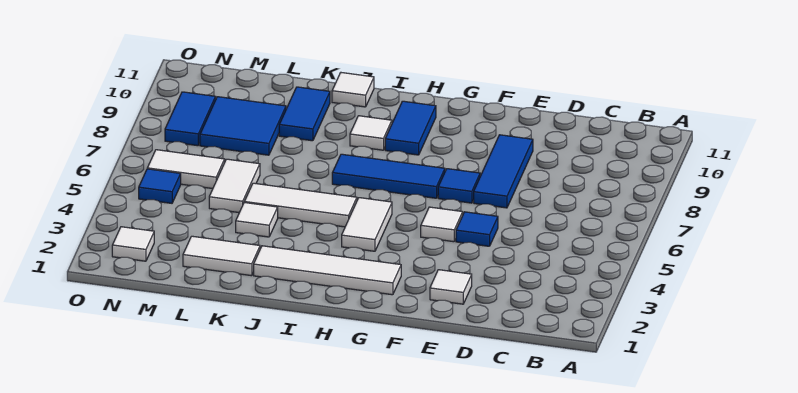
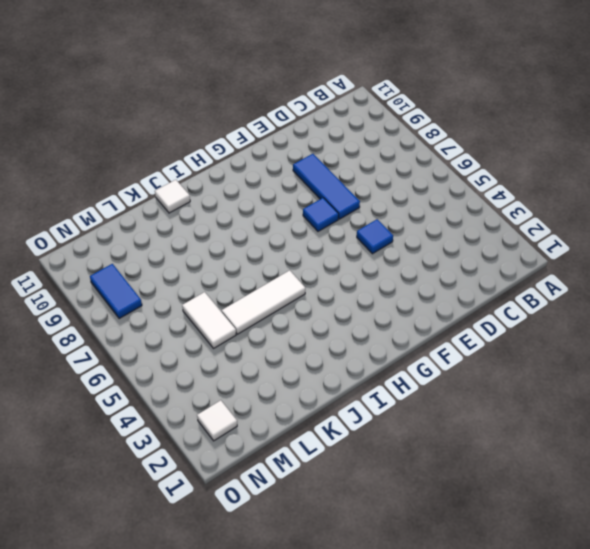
none -> white tile E2 level 1
none -> white tile F5 level 1
none -> white tile G2:J2 level 1

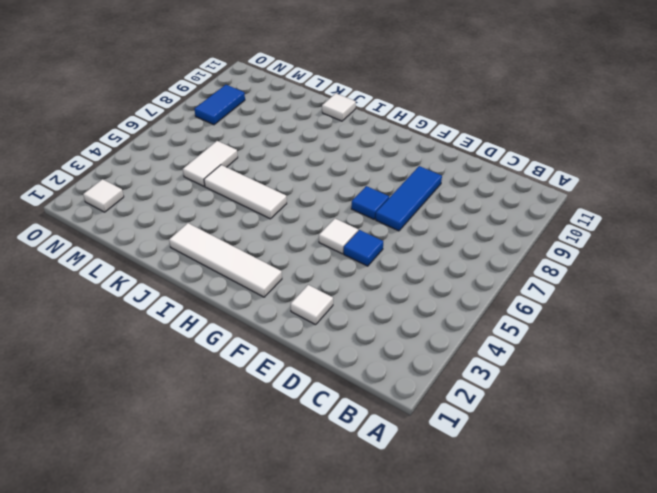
none -> blue tile G7:I7 level 1
none -> white tile H4:H5 level 1
none -> blue tile H9:H10 level 1

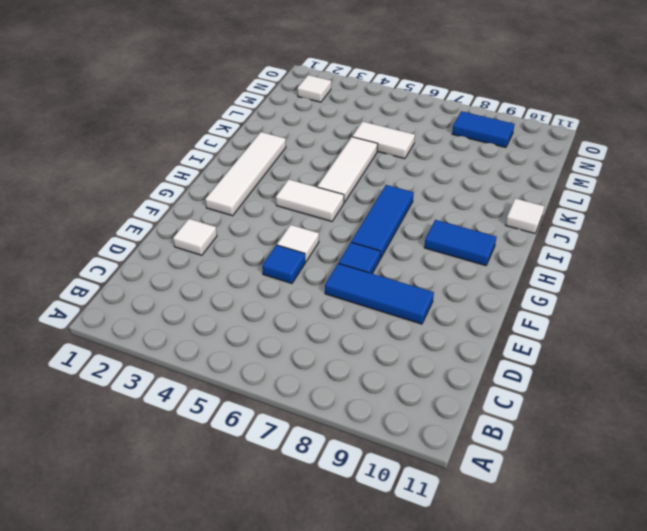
none -> white tile I9 level 1
none -> white tile K2:L2 level 1
none -> white tile K4 level 1

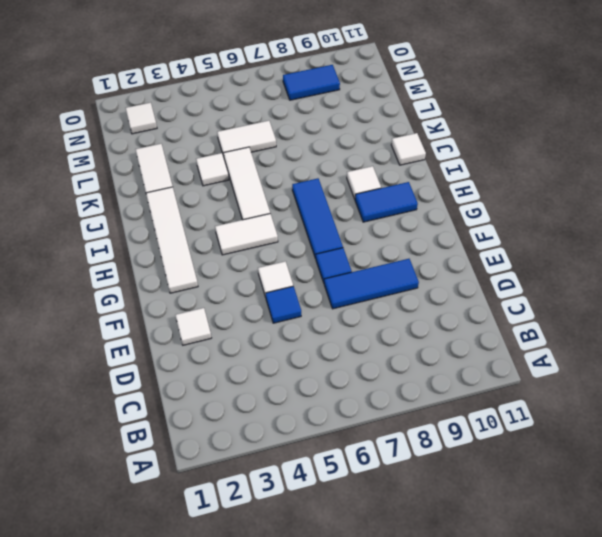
none -> blue tile K9:K10 level 1
none -> blue tile L8:M9 level 1
none -> white tile M6:N6 level 1

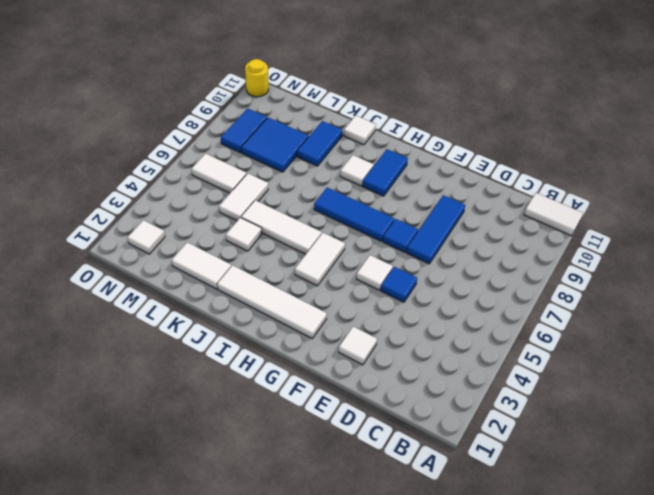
white tile A11:B11 level 1 -> none
yellow round brick O11 level 1 -> none
none -> blue tile N5 level 1

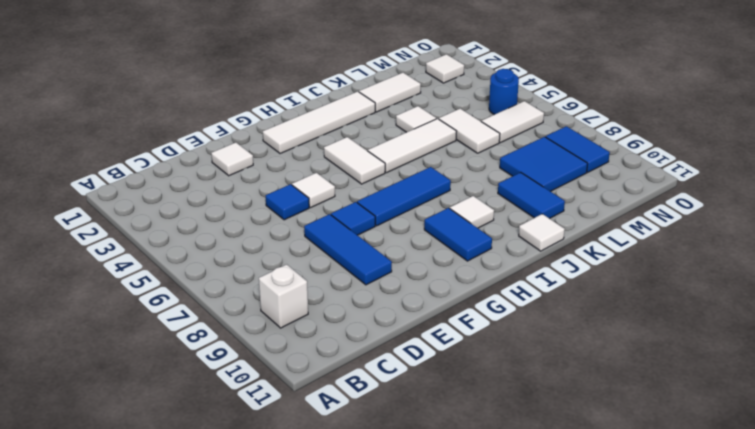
white brick B9 level 1 -> none
blue round brick N5 level 1 -> blue tile N5 level 1

